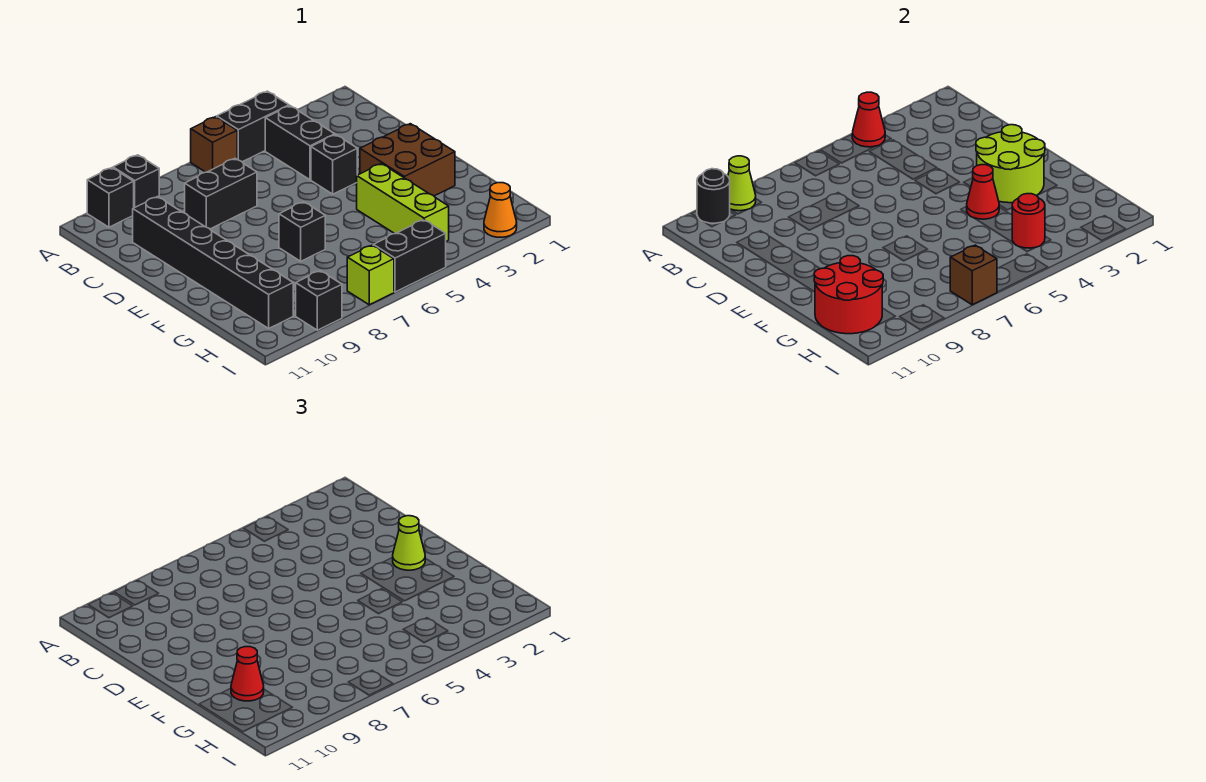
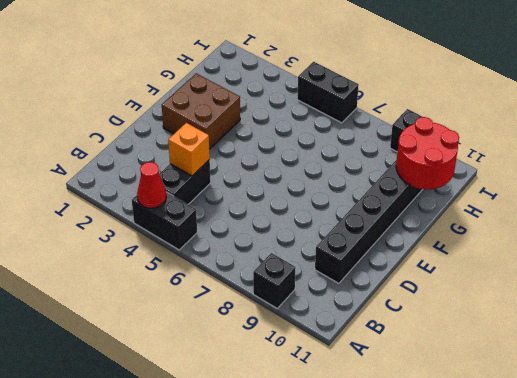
orange brick C4 level 2 -> none
none -> brown brick A6 level 1
none -> black brick A10 level 1
none -> black brick C7:C8 level 1

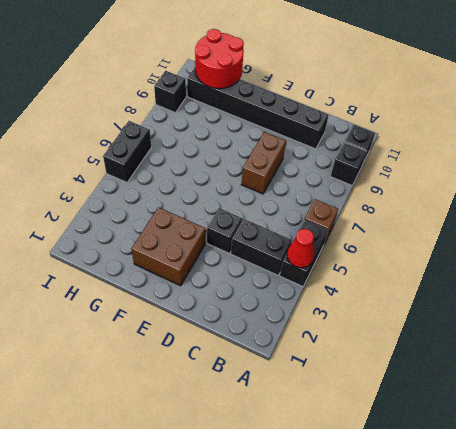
brown brick D7:D8 level 1 -> none
none -> black brick C7:C8 level 1
none -> lime brick F4:H4 level 1
none -> black brick F7 level 1

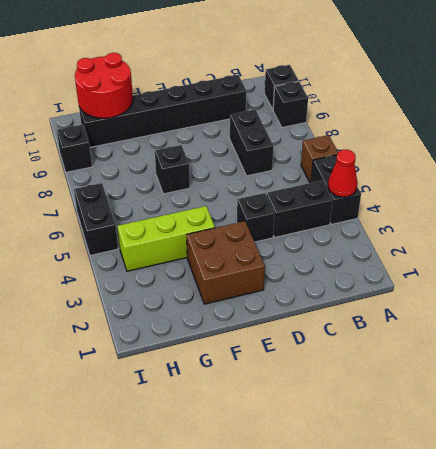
none -> orange cone I2 level 1
none -> lime brick I7 level 1
none -> lime cone A9 level 2

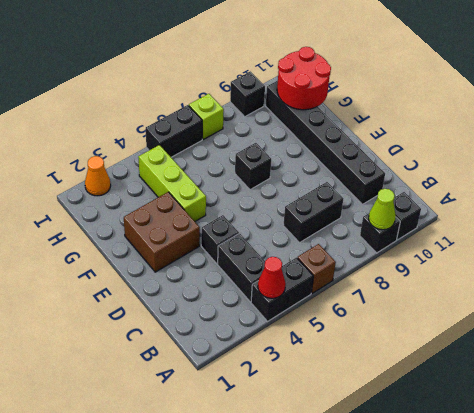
none -> black round brick A10 level 2
none -> lime round brick E2:F3 level 2
none -> red cone F4 level 2

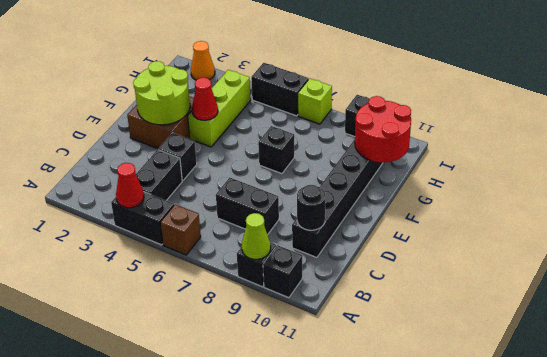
black round brick C10 level 2 -> black round brick A10 level 2
none -> red round brick H4 level 2
none -> brown brick I7 level 2
none -> lime cone E2 level 3

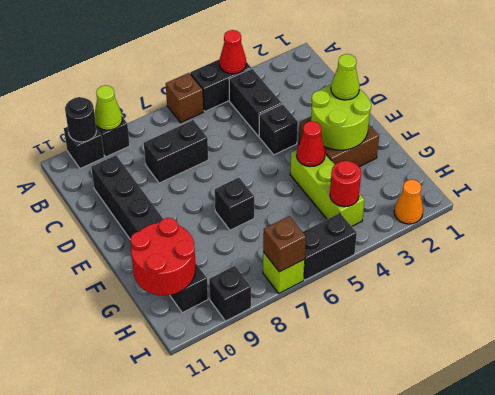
none -> red cone G10 level 3

